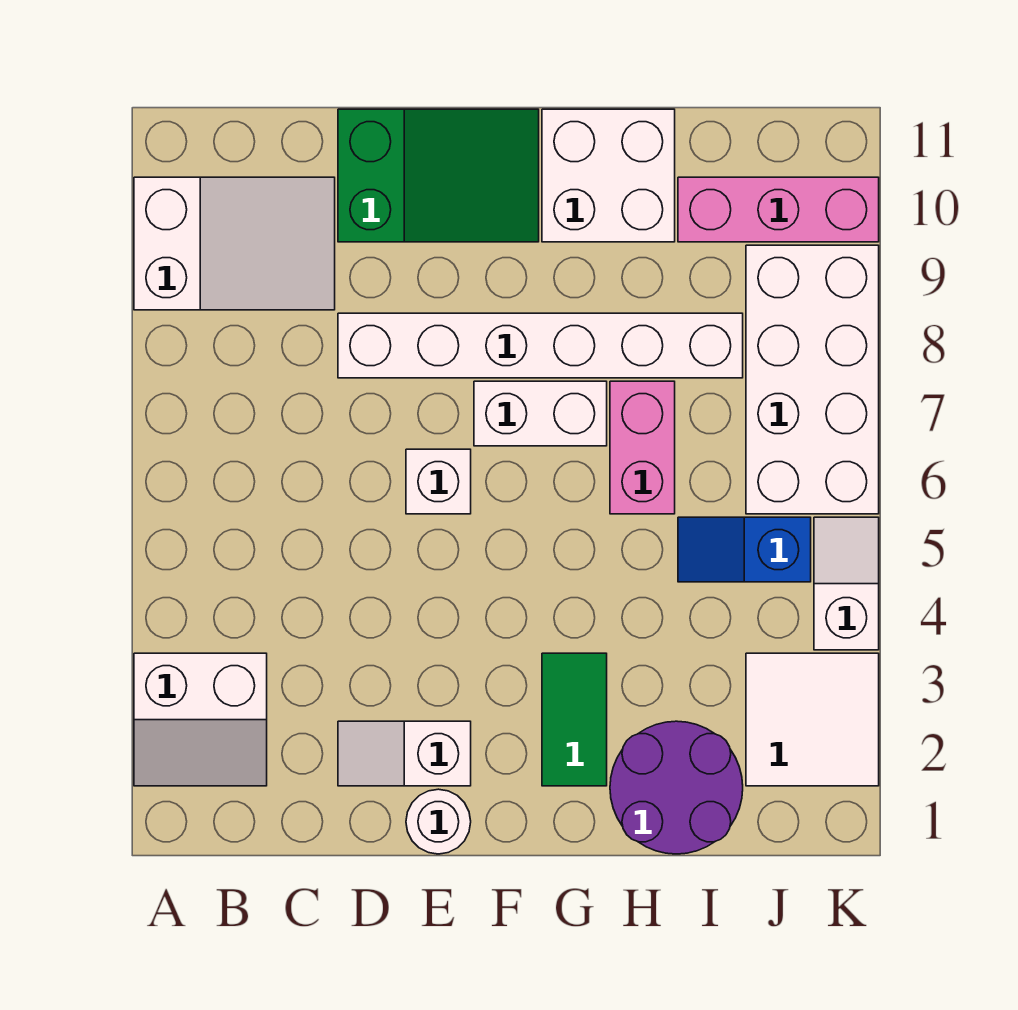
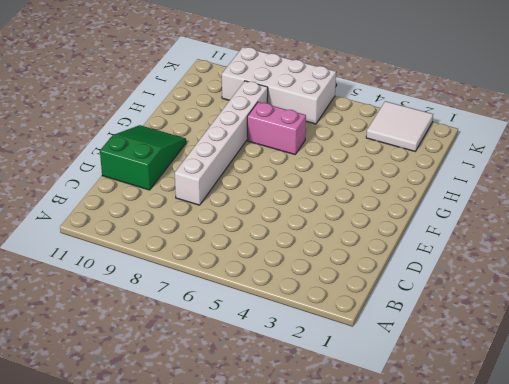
none -> white slope A2:B3 level 1 top 3
none -> white slope A9:C10 level 1 top A
none -> white slope D2:E2 level 1 top E

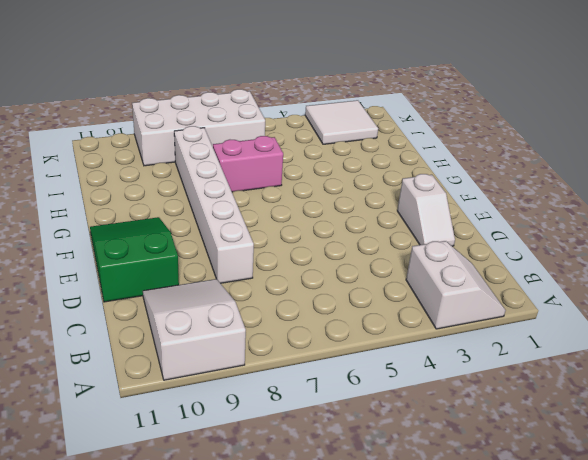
none -> white round brick E1 level 1
none -> white brick E6 level 1
none -> white brick F7:G7 level 1

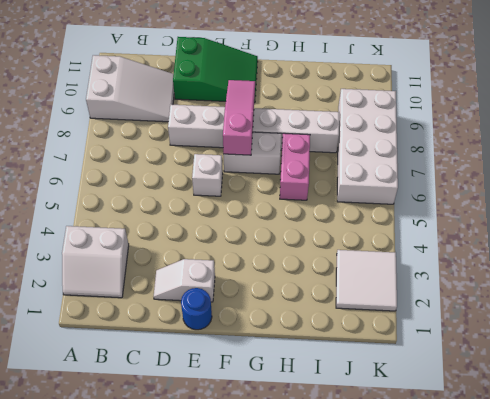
blue round brick E1 level 1 -> white round brick E1 level 1
pink slope F7:F9 level 2 top 7 -> none
none -> green tile G2:G3 level 1
none -> white brick G10:H11 level 1
none -> purple round brick H1:I2 level 1

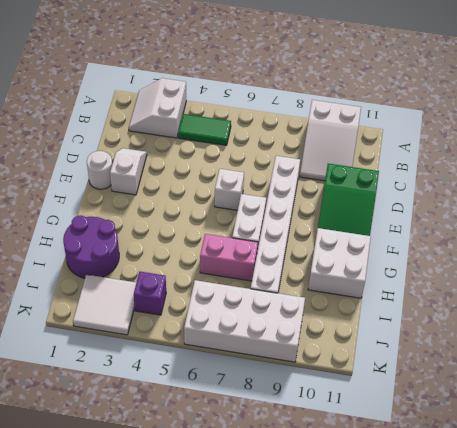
green tile B4:B5 level 1 -> green tile G2:G3 level 1
purple brick J4 level 1 -> none
none -> blue slope I5:J5 level 1 top J
none -> pink brick I10:K10 level 1
none -> white slope K4:K5 level 1 top 4

